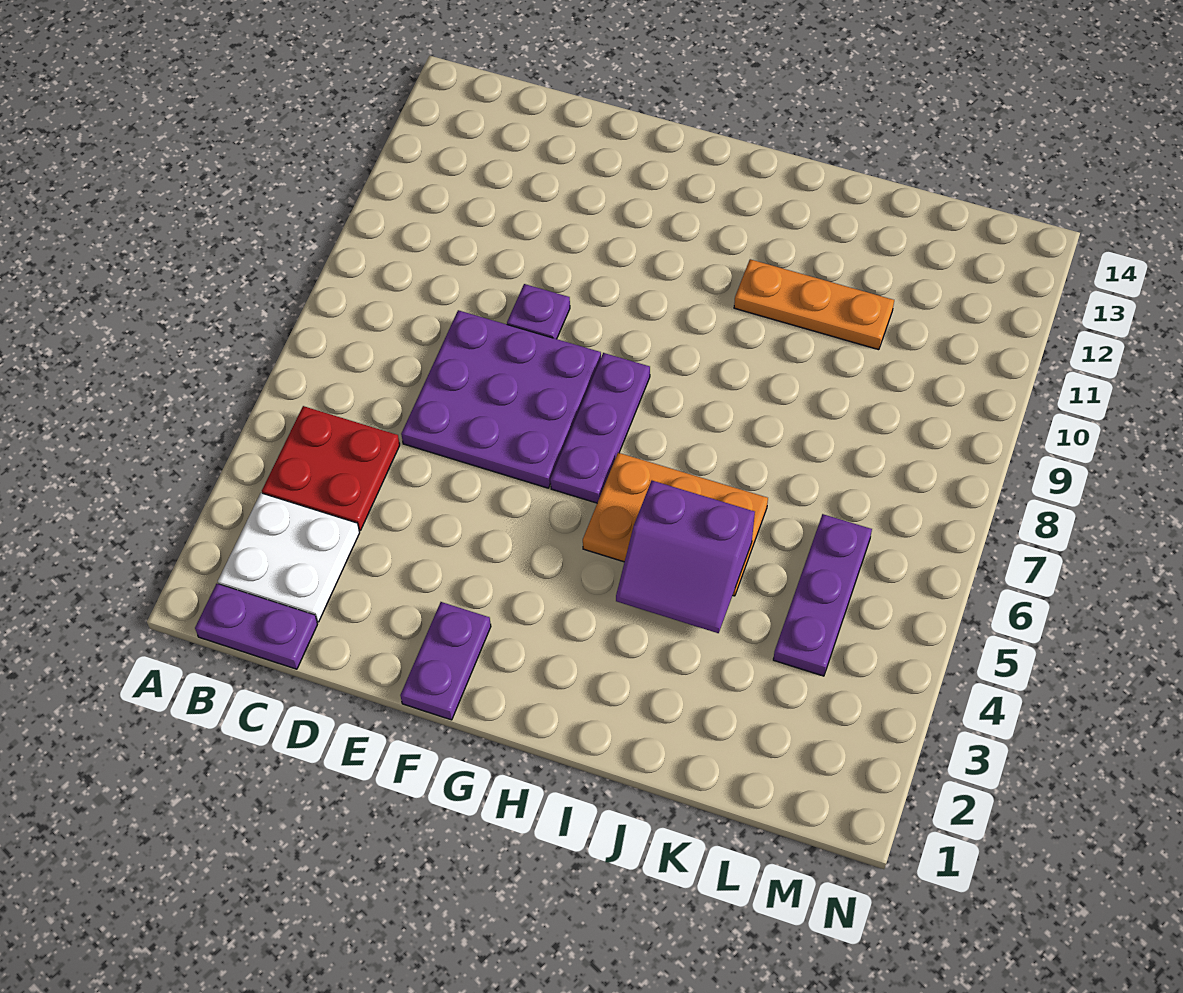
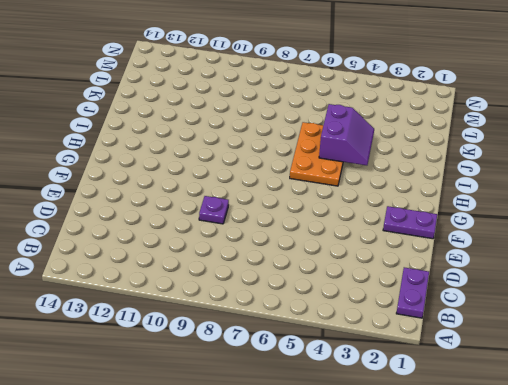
none -> white plate B2:C3 level 1
none -> red plate B4:C5 level 1

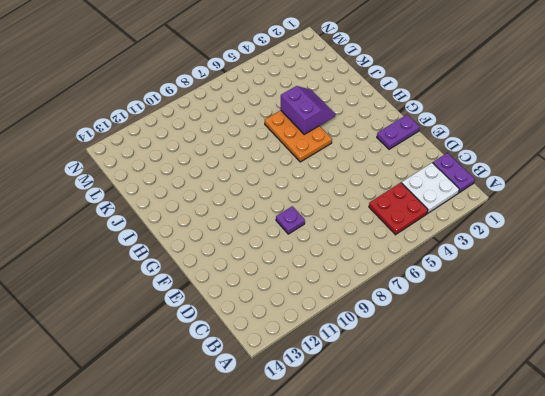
none -> purple plate D6:F8 level 1
none -> purple plate G6:G8 level 1

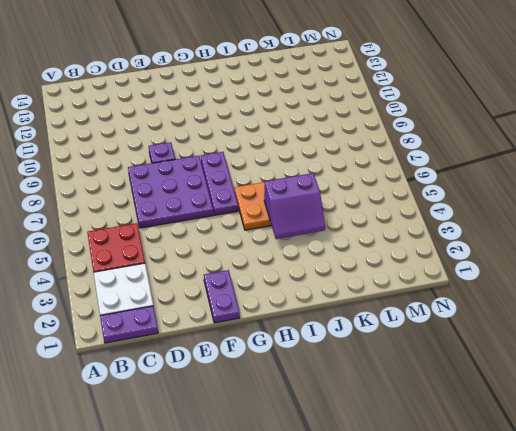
none -> orange plate I11:K11 level 1
none -> purple plate L4:L6 level 1

